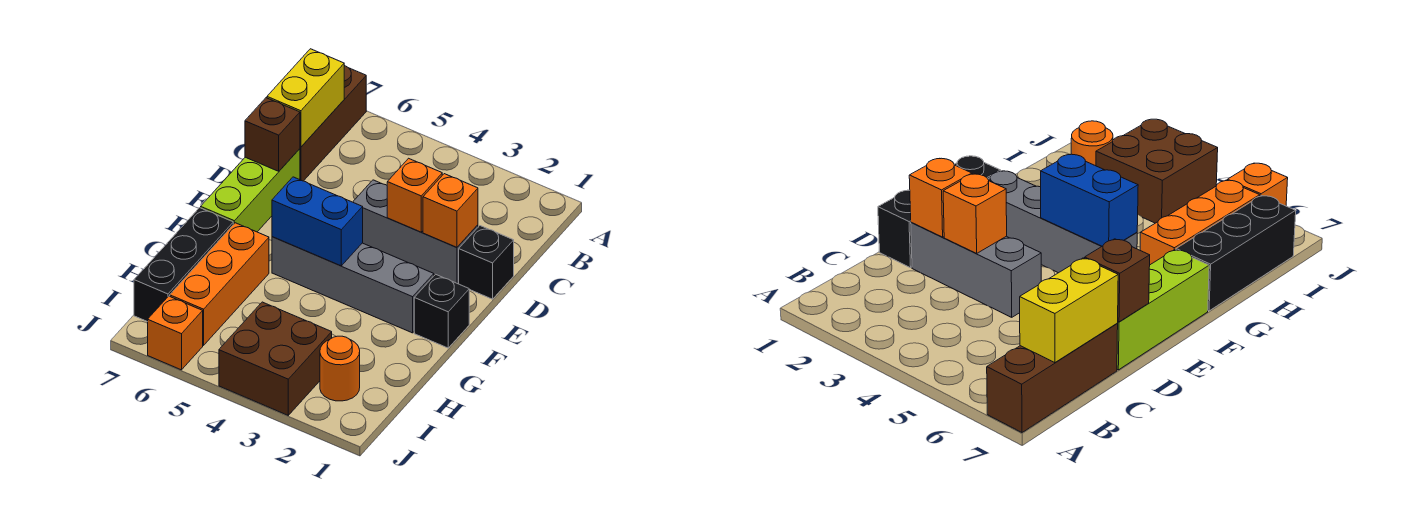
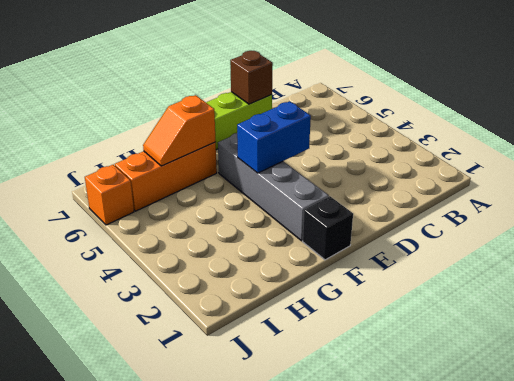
blue brick E4:F4 level 2 -> blue brick F4:F5 level 2
orange slope G6:H6 level 2 top G -> none
none -> brown brick A7:C7 level 1
none -> black brick D1 level 1
none -> grey brick D2:D4 level 1

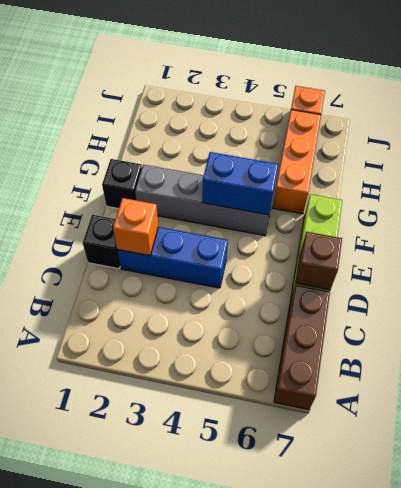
blue brick D2:D4 level 1 -> grey brick D2:D4 level 1
none -> black brick G7:I7 level 1
none -> orange round brick I2 level 1
none -> brown brick I3:J4 level 1

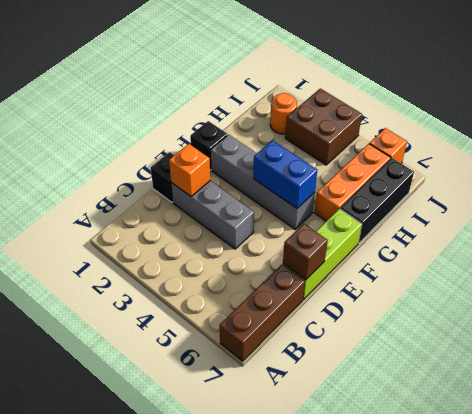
none -> yellow brick B7:C7 level 2
none -> orange brick D3 level 2

